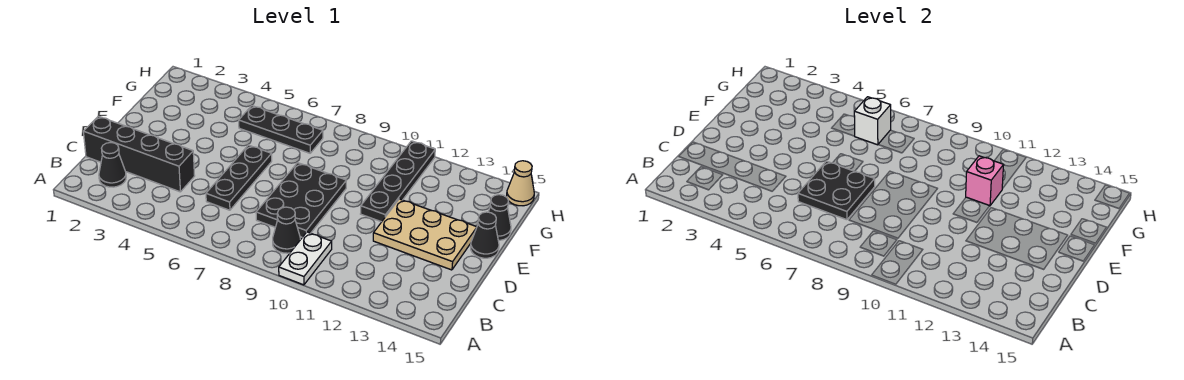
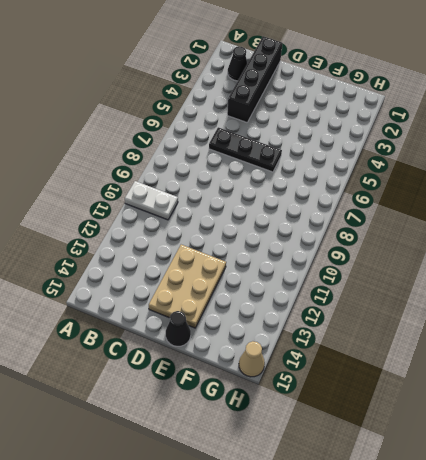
none -> black cone B9 level 1
none -> black plate C8:E9 level 1
none -> black plate E11:H11 level 1

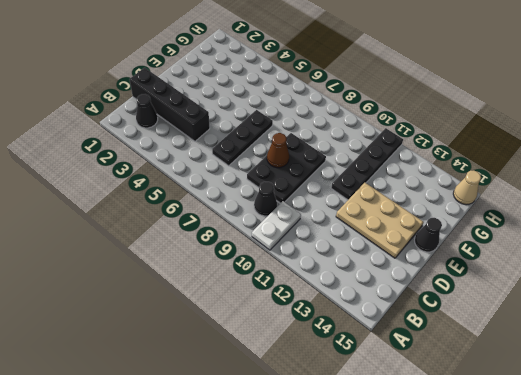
brown cone D8 level 2 -> none
none -> black cone F15 level 1
none -> black plate G5:G7 level 1
none -> black plate C6:D7 level 2

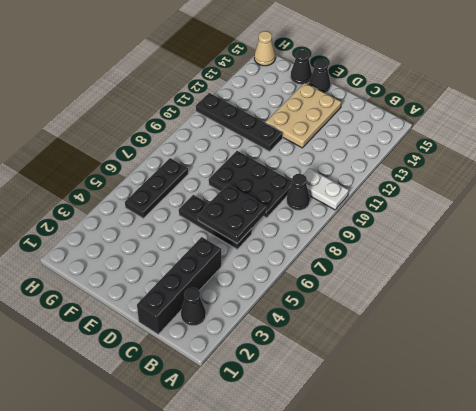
none -> pink brick F11 level 2
none -> white brick G6 level 2

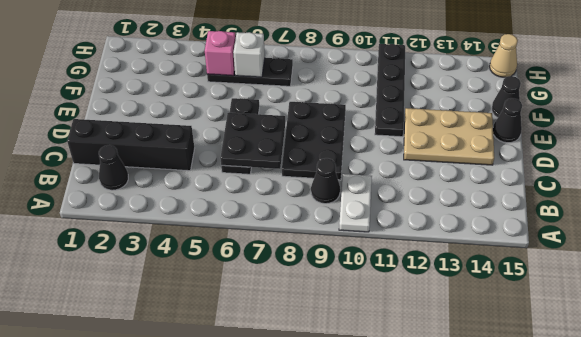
pink brick G5 level 2 -> pink brick F11 level 2

